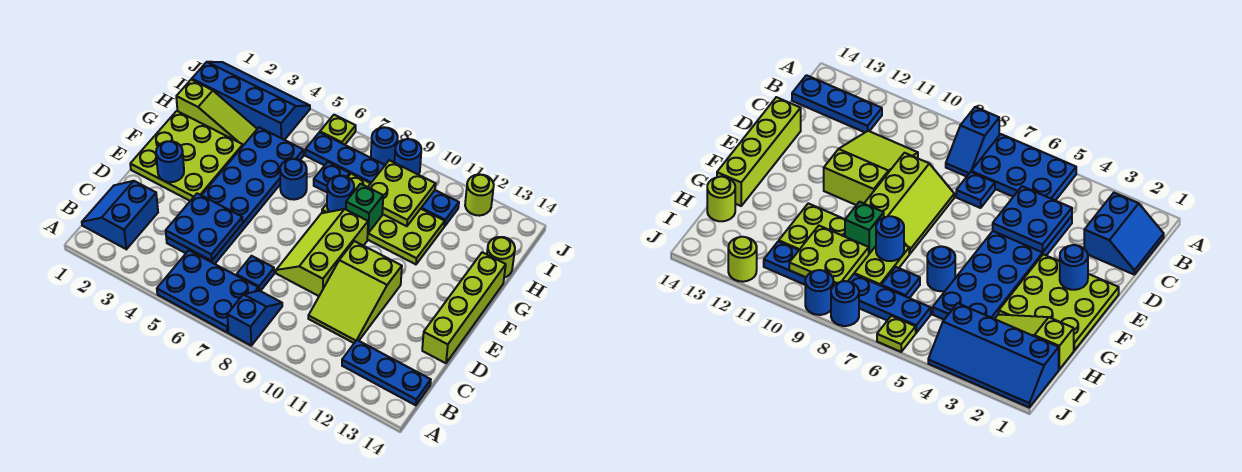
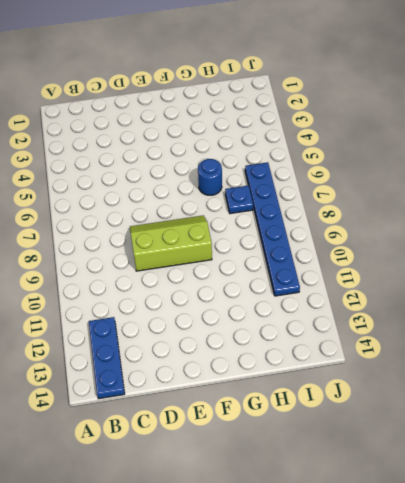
none -> blue plate A5:B7 level 1
none -> blue slope A8:B8 level 1 top A
none -> blue slope B1:C2 level 1 top 2

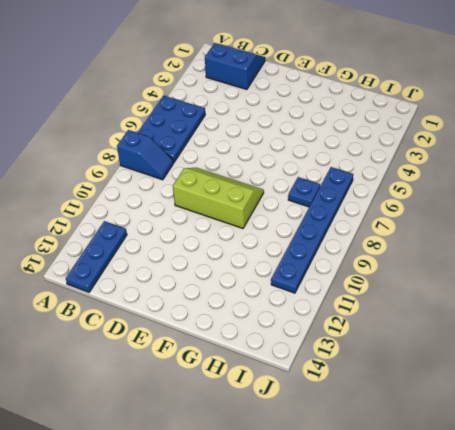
none -> blue plate C4:H5 level 1
none -> blue plate C7 level 1
none -> lime slope C10:E11 level 1 top E

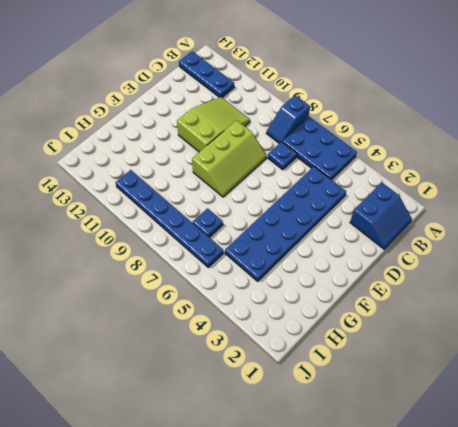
none -> lime brick D14:G14 level 1
none -> lime plate E1:G3 level 1
none -> blue round brick G6 level 1

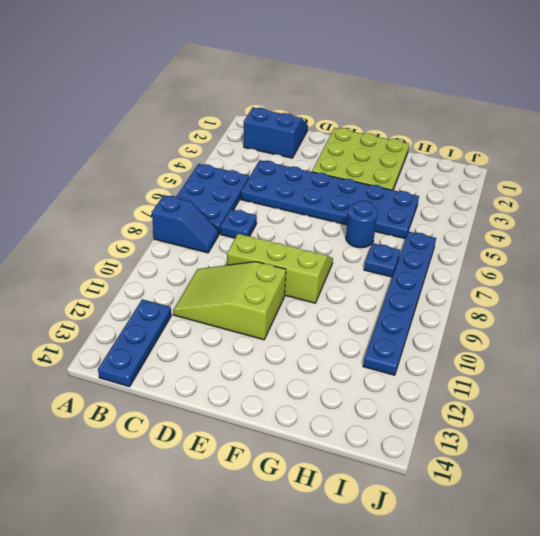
none -> lime brick D14:G14 level 1
none -> lime plate G8:H11 level 1
none -> lime slope H1:H3 level 1 top 1

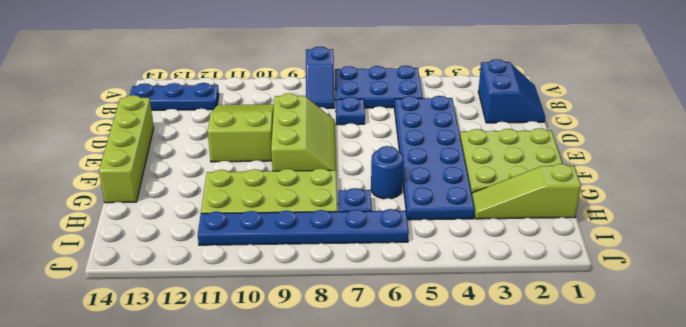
none -> lime round brick H14 level 1
none -> blue slope I1:J4 level 1 top I
none -> lime plate J6 level 1

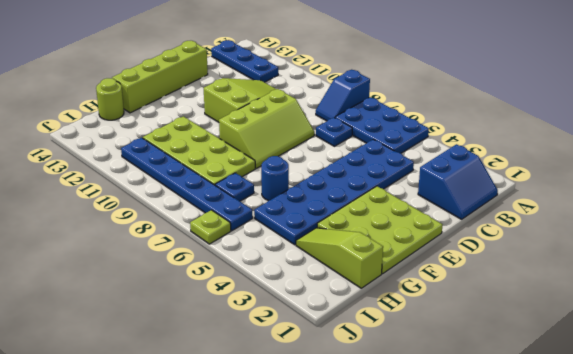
none -> blue slope I1:J4 level 1 top I
none -> blue round brick J8 level 1
none -> blue round brick J9 level 1

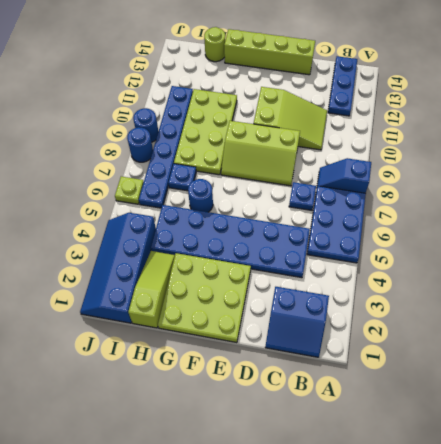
none -> lime round brick J12 level 1
none -> blue plate C4:D5 level 2
none -> blue round brick E2 level 2

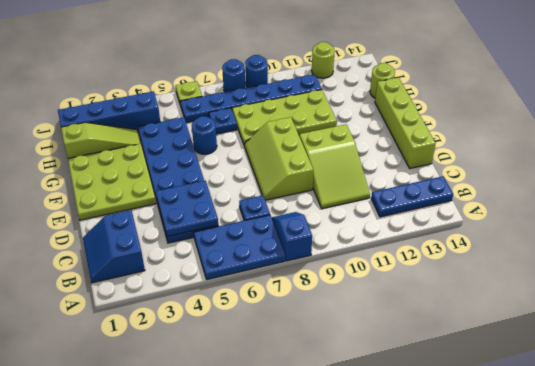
none -> blue round brick E2 level 2
none -> blue round brick G8 level 2
none -> green brick G9 level 2

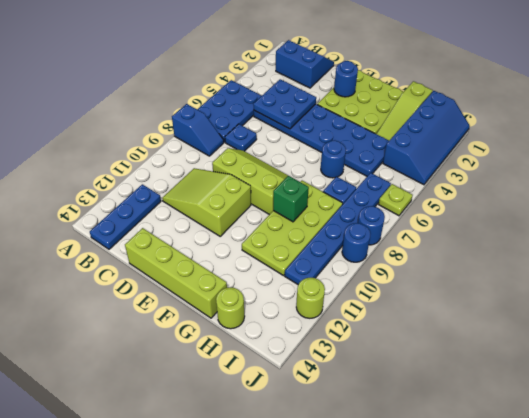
none -> blue round brick G8 level 2
none -> lime plate H9:I10 level 2

